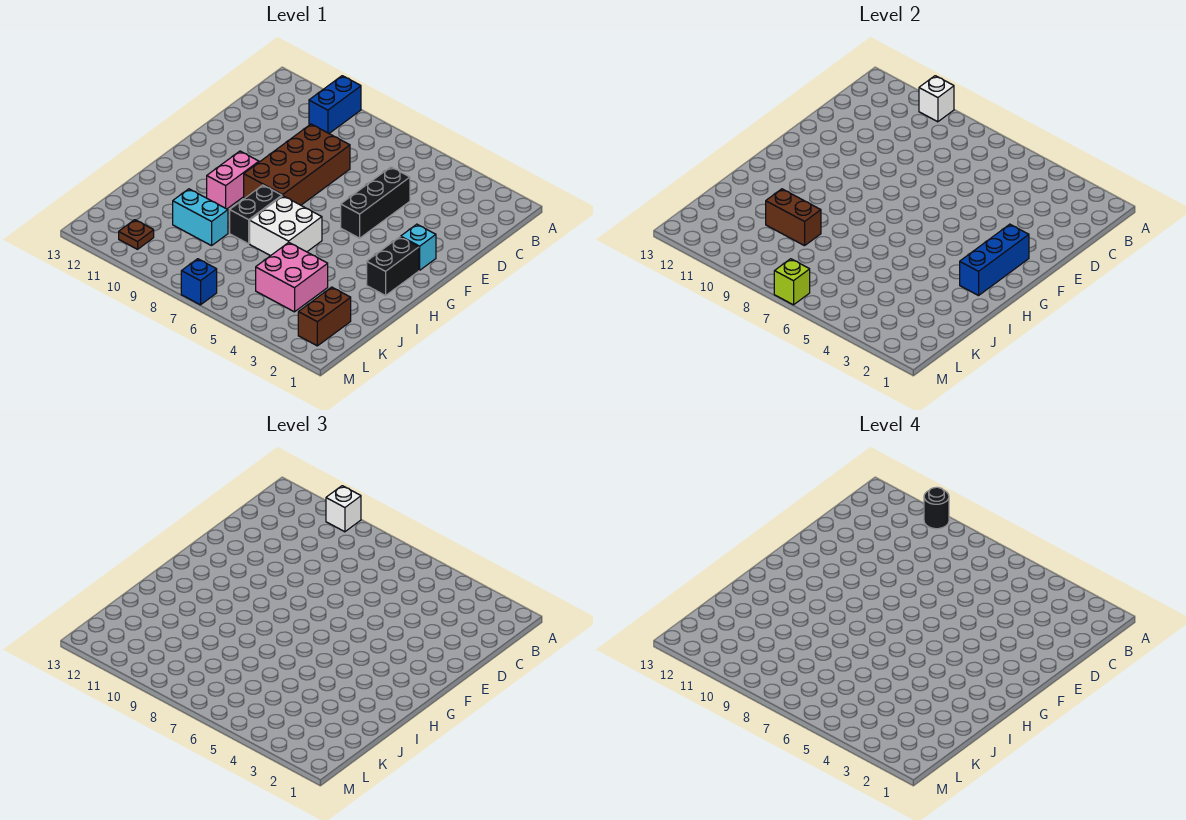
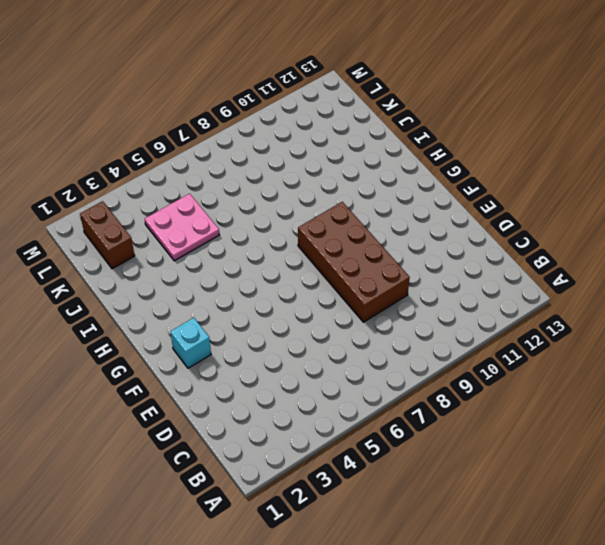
pink plate J4:K5 level 1 -> pink brick J4:K5 level 1
none -> blue brick A10:B10 level 1
none -> black brick D5:F5 level 1
none -> black brick G2:H2 level 1

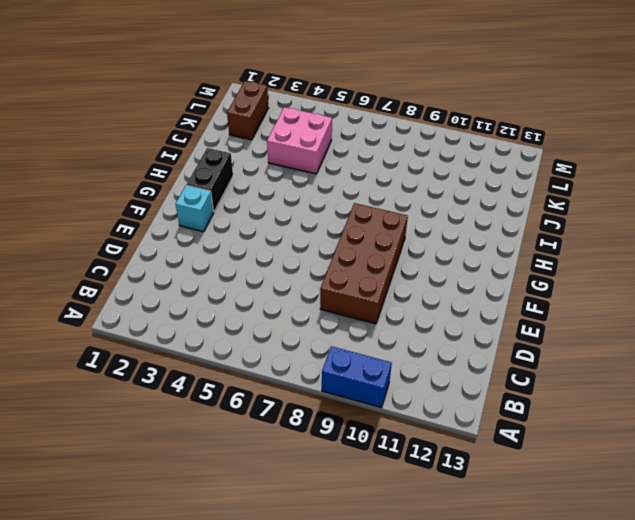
blue brick A9:A10 level 1 -> blue brick A10:B10 level 1
none -> black brick D5:F5 level 1
none -> pink brick G10:H10 level 1
none -> white brick H6:I7 level 1

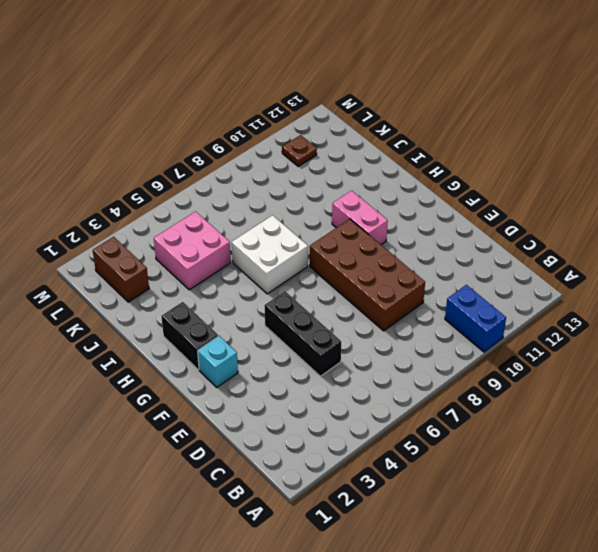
none -> black brick H8:I8 level 1
none -> cyan brick J9:J10 level 1
none -> blue brick M7 level 1

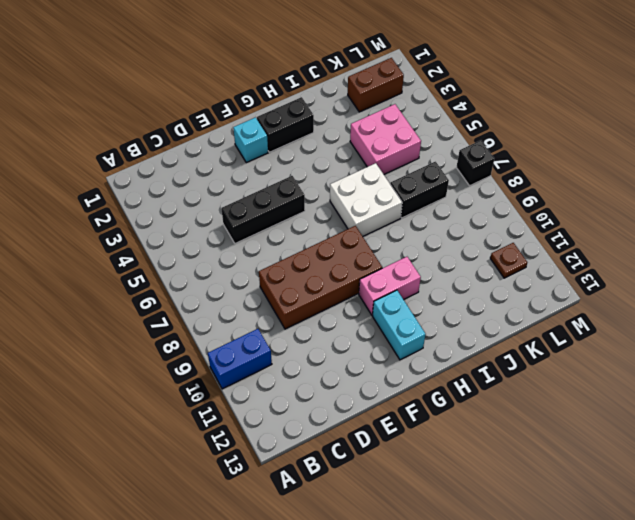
cyan brick G11:G12 level 1 -> cyan brick J9:J10 level 1
black brick J7:K7 level 1 -> black brick H8:I8 level 1
black brick M7 level 1 -> blue brick M7 level 1
none -> white brick A10 level 2
none -> blue brick F2:H2 level 2
none -> brown brick J9:J10 level 2

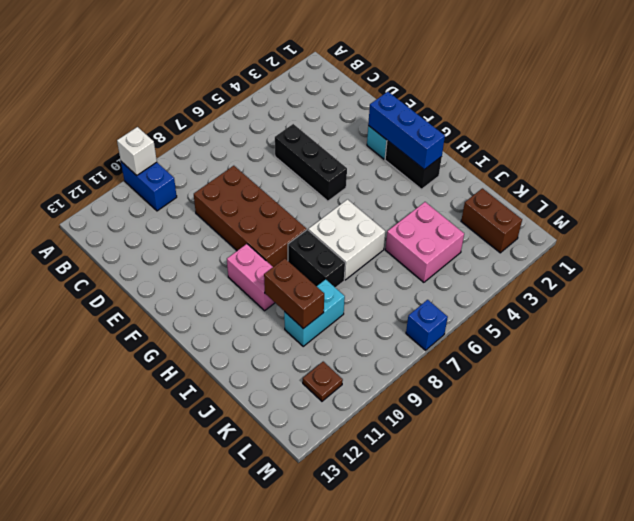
brown brick I10:J10 level 2 -> brown brick J9:J10 level 2
none -> lime brick M7 level 2
none -> white brick A10 level 3
none -> black round brick A10 level 4

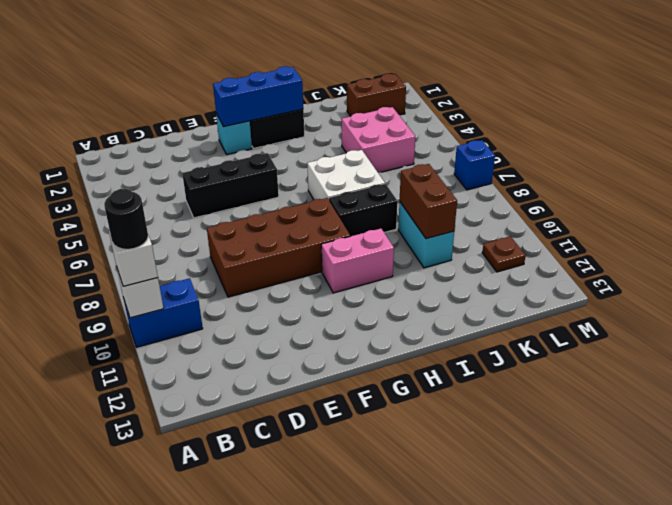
none -> lime brick M7 level 2

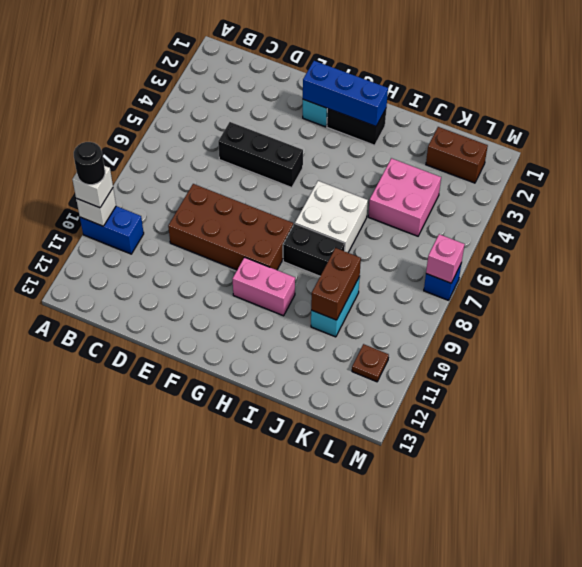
pink brick M7 level 2 -> lime brick M7 level 2

